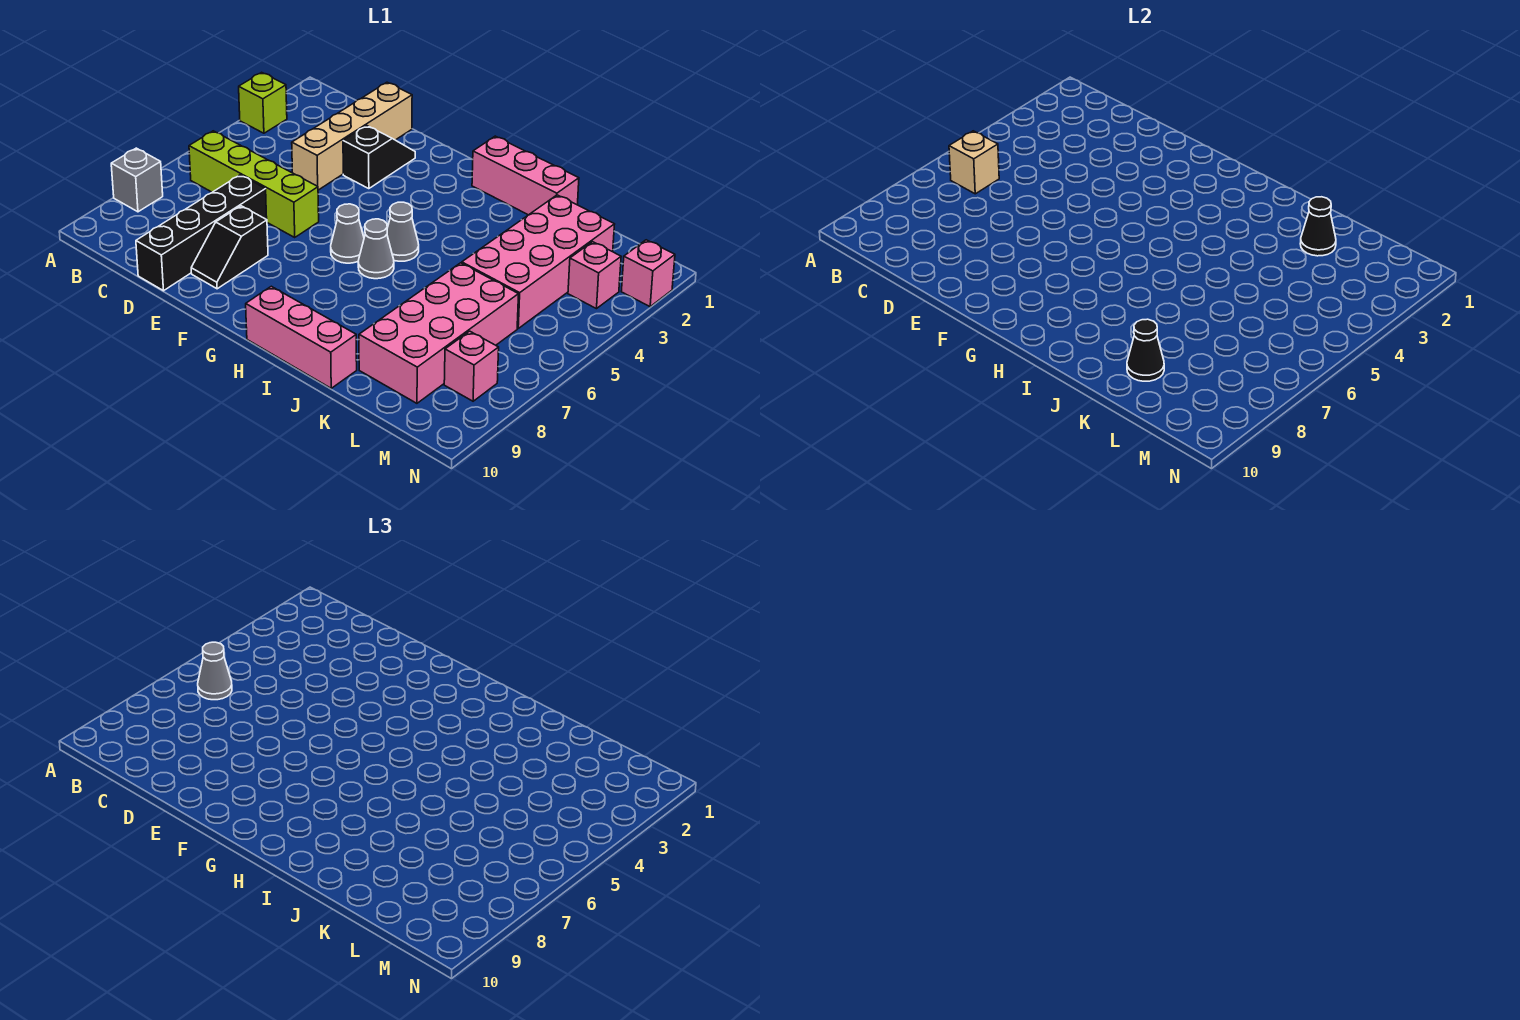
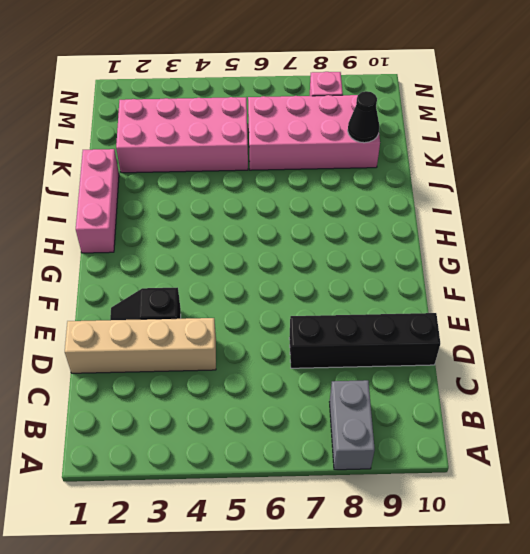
grey brick A8:B8 level 1 -> grey brick A8 level 1
none -> lime brick A3 level 1
none -> lime brick B6:E6 level 1
none -> black slope E8:E9 level 1 top 8

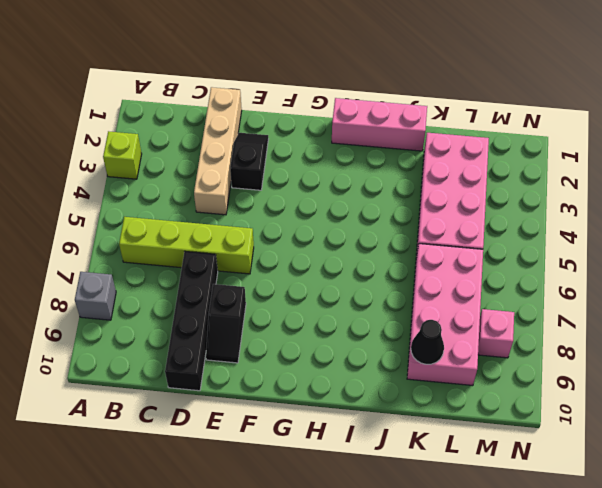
none -> grey cone G6 level 1
none -> grey cone H5 level 1
none -> grey cone H6 level 1

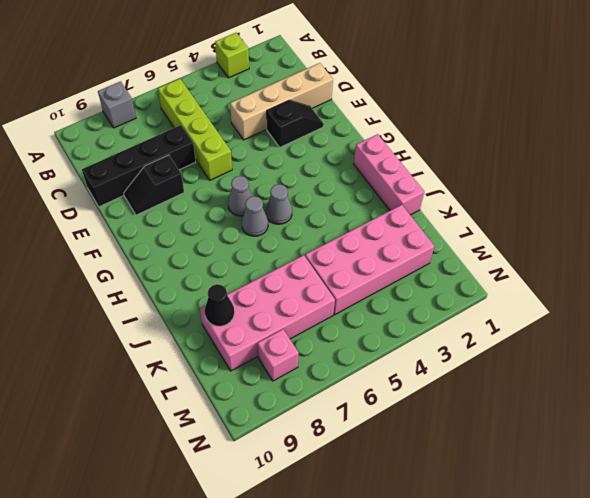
none -> pink brick H10:J10 level 1
none -> pink brick M3 level 1
none -> pink brick N2 level 1

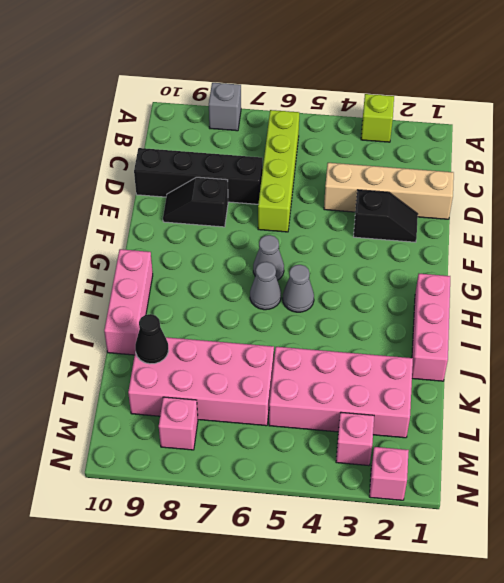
none -> tan brick B6 level 2
none -> black cone K2 level 2
none -> grey cone B6 level 3

